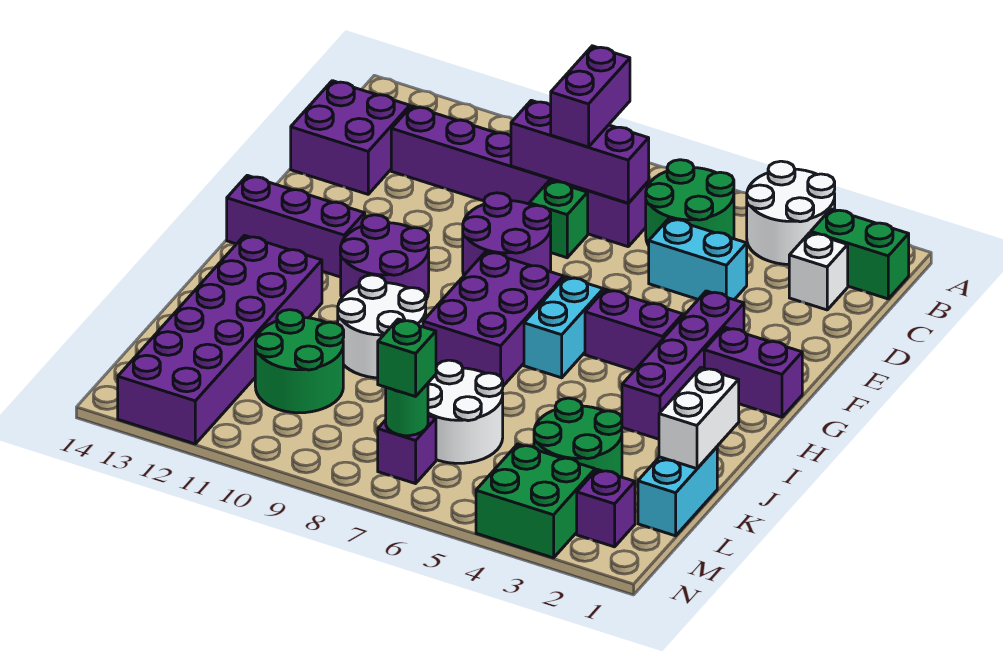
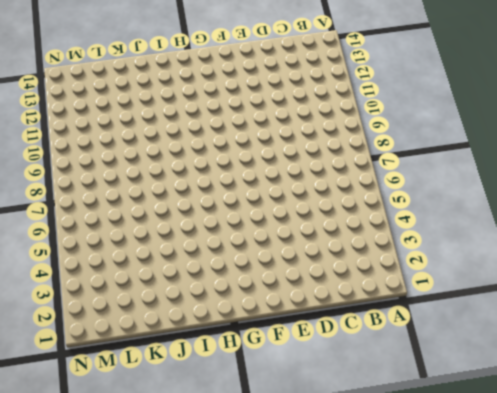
none -> white round brick A3:B4 level 1
none -> green brick B1:B2 level 1
none -> green round brick B5:C6 level 1
none -> white brick C2 level 1

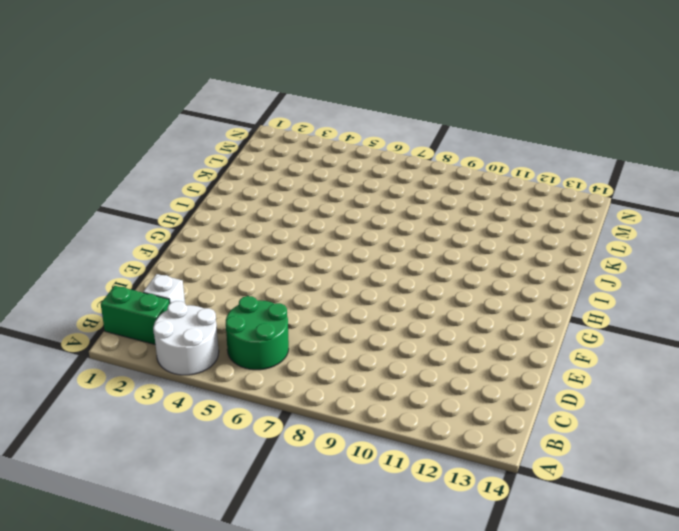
none -> purple brick C7:C12 level 1
none -> purple brick C13:D14 level 1
none -> cyan brick D4:D5 level 1
none -> green brick D8 level 1

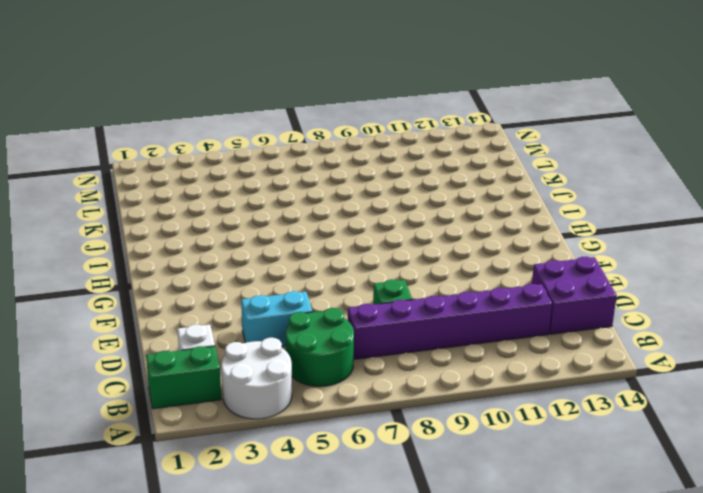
none -> purple round brick E8:F9 level 1
none -> purple brick F3:I3 level 1
none -> purple brick G1:G2 level 1
none -> purple brick G4:G5 level 1

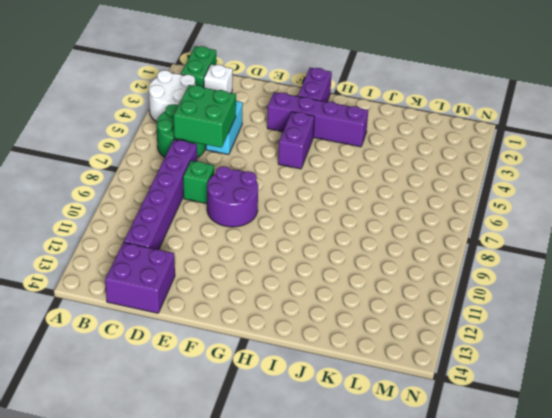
green brick C5:D6 level 2 -> green brick M3:N4 level 1
none -> cyan brick G6:H6 level 1
none -> purple brick G7:I8 level 1
none -> purple round brick G10:H11 level 1
none -> purple brick G12:G14 level 1

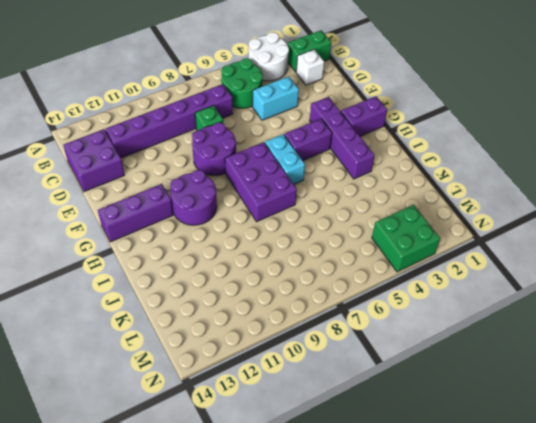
none -> white round brick I9:J10 level 1
none -> purple brick I12:N13 level 1
none -> cyan brick K1:L1 level 1
none -> green round brick K3:L4 level 1

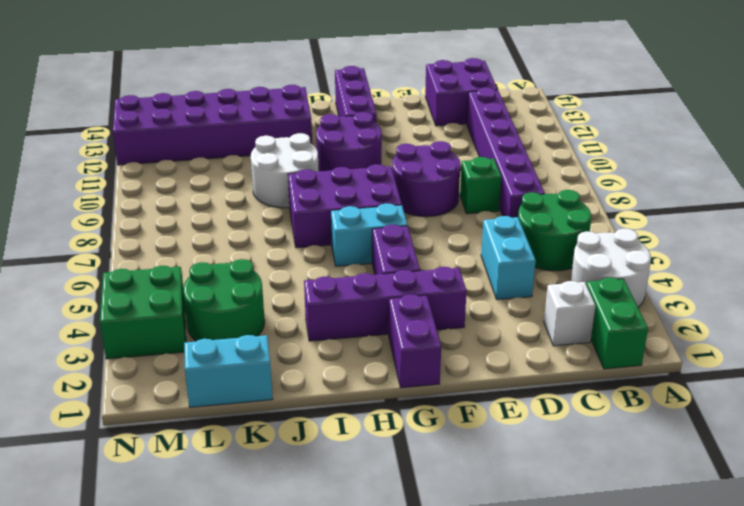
none -> white round brick K6:L7 level 1
none -> green round brick K10:L11 level 1
none -> purple brick M2 level 1
none -> purple brick M7 level 1

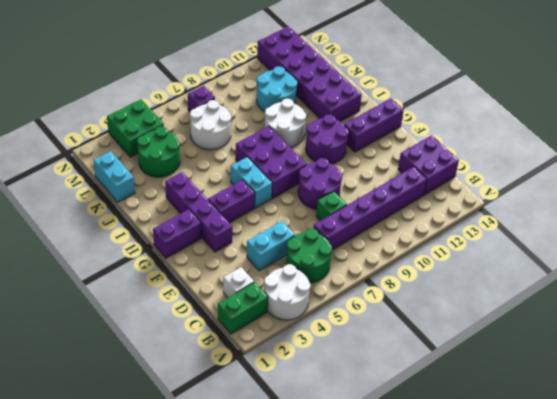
cyan round brick K10:L11 level 1 -> green round brick K10:L11 level 1
none -> purple brick M2 level 1
none -> purple brick C7:C9 level 2
none -> white brick J1:K1 level 2
none -> green round brick M7 level 2

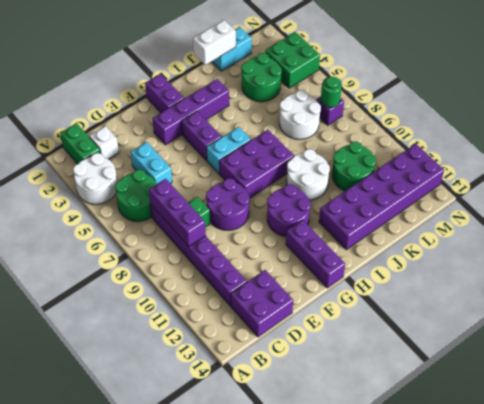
none -> purple brick M2 level 1
none -> purple brick B8:C8 level 3
none -> green brick M7 level 3

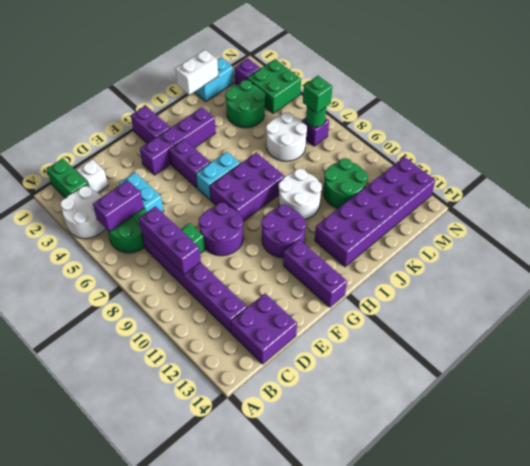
purple brick B5:C5 level 2 -> purple brick B8:C8 level 3

